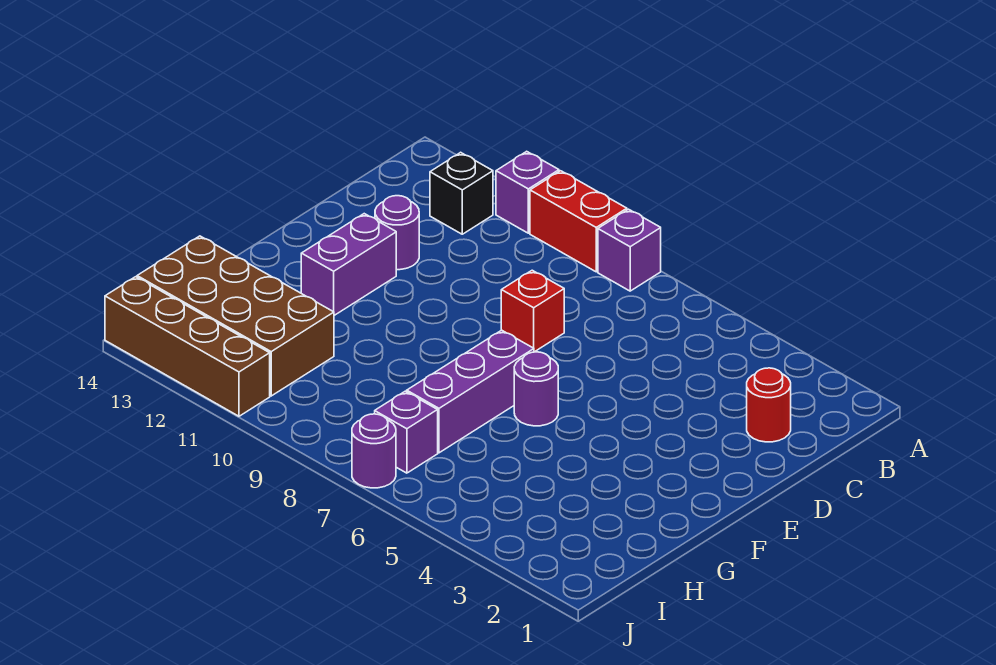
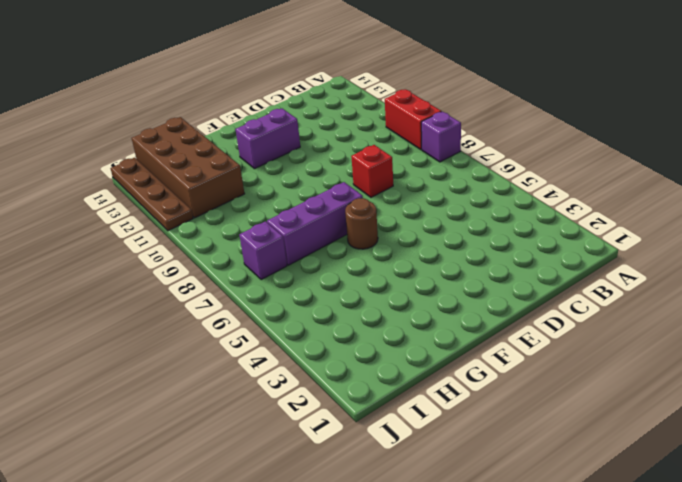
brown round brick F6 level 1 -> purple round brick F6 level 1
brown plate J11:J14 level 1 -> brown brick J11:J14 level 1
none -> purple brick A11 level 1
none -> black brick B12 level 1
none -> red round brick C2 level 1

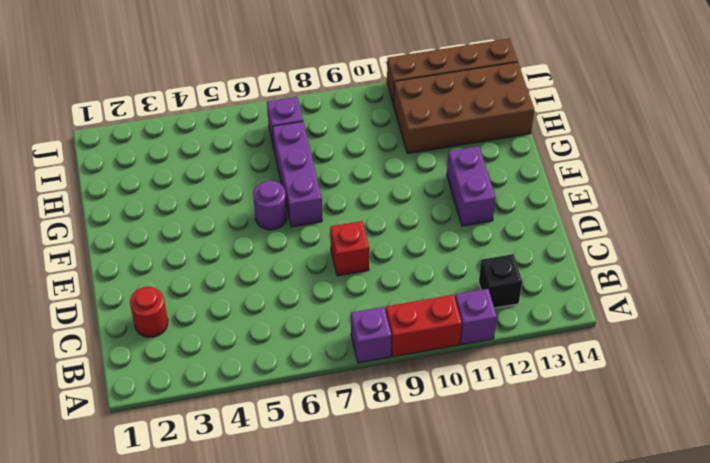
none -> purple round brick D12 level 1
none -> purple round brick J7 level 1

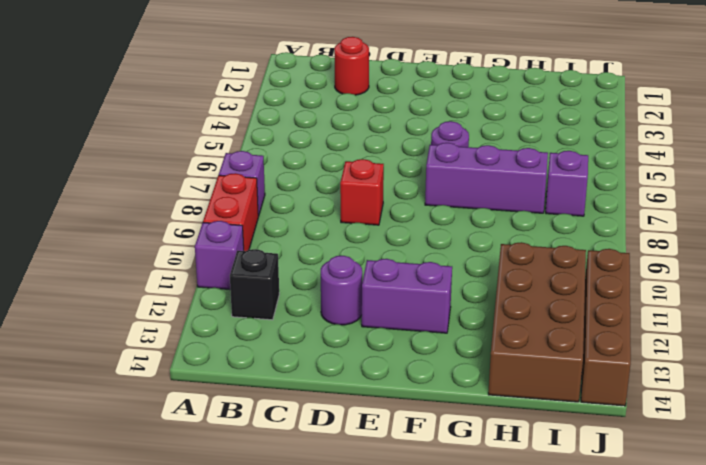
none -> purple round brick J7 level 1

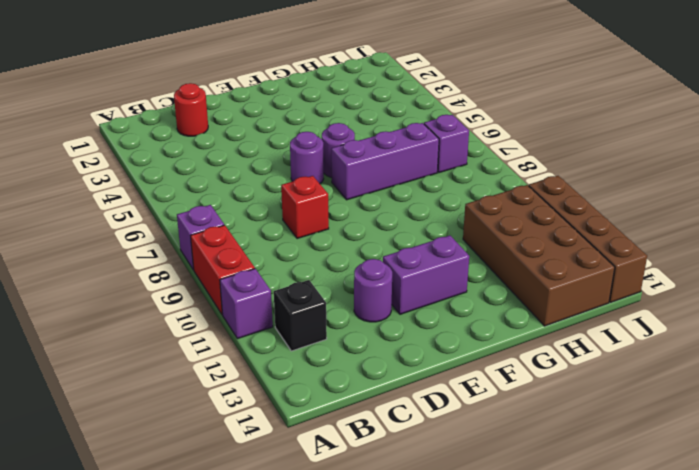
purple round brick E6 level 1 -> purple round brick J7 level 1

